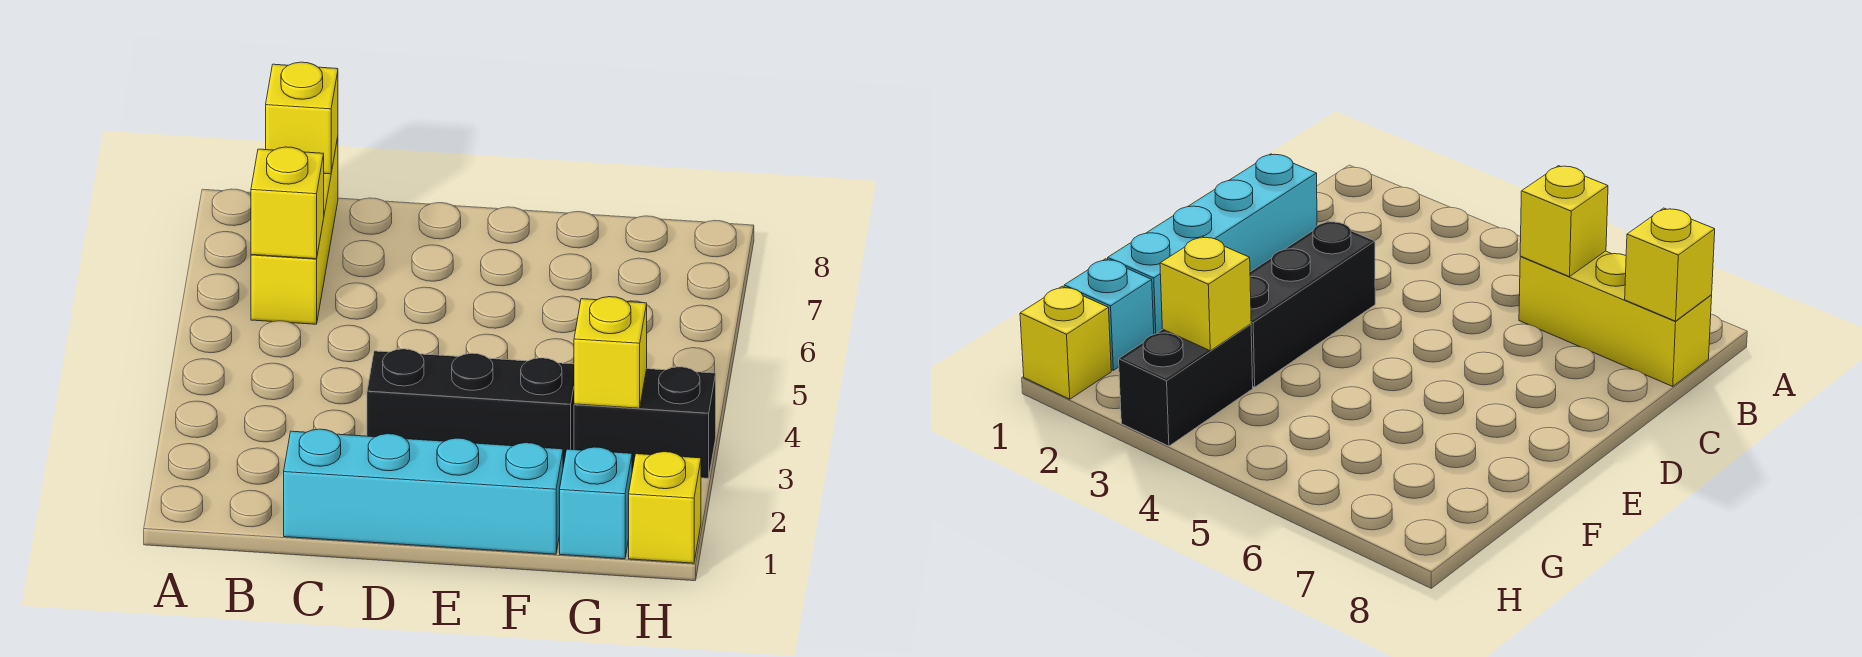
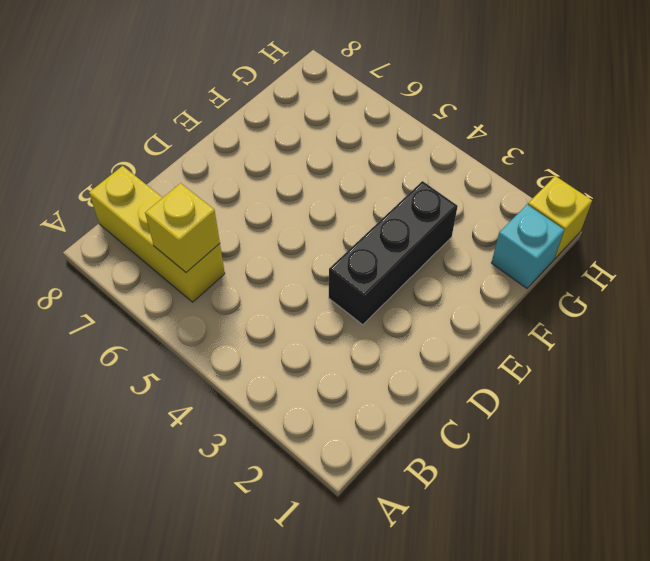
none -> cyan brick C1:F1 level 1
none -> black brick G3:H3 level 1

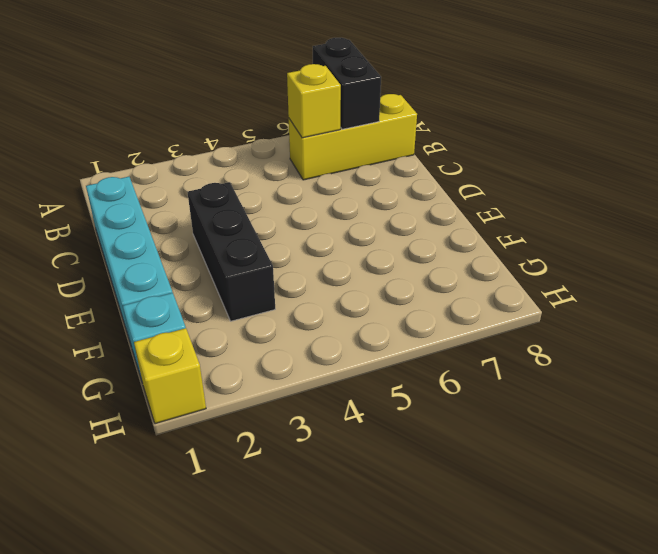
black brick A7:B7 level 2 -> black brick G3:H3 level 1
none -> yellow brick B8 level 2
none -> yellow brick G3 level 2

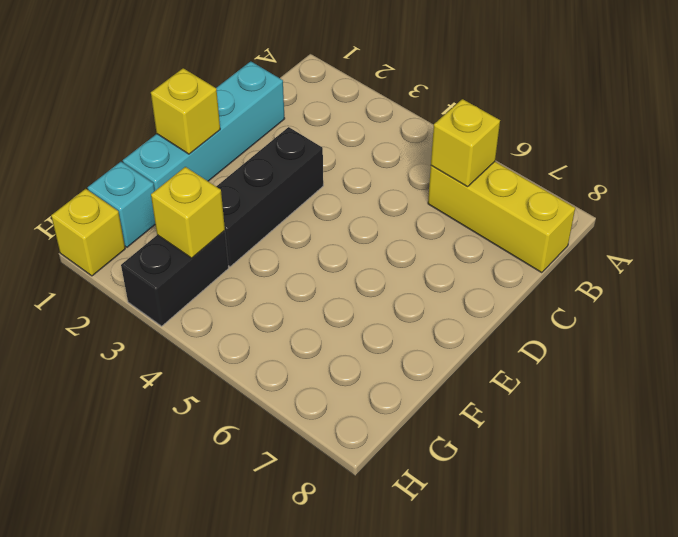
yellow brick E1 level 2 -> yellow brick B8 level 2

